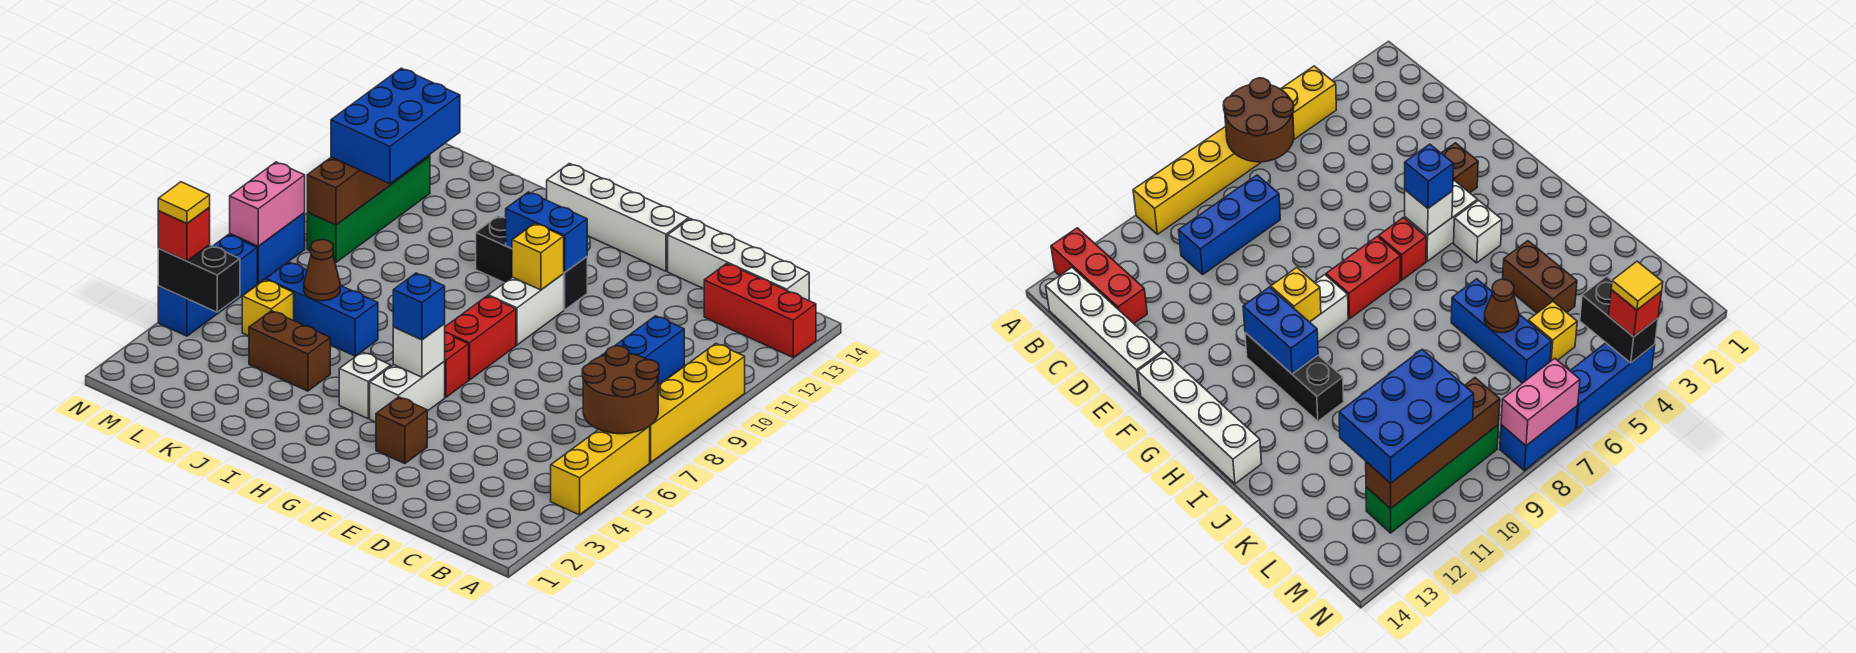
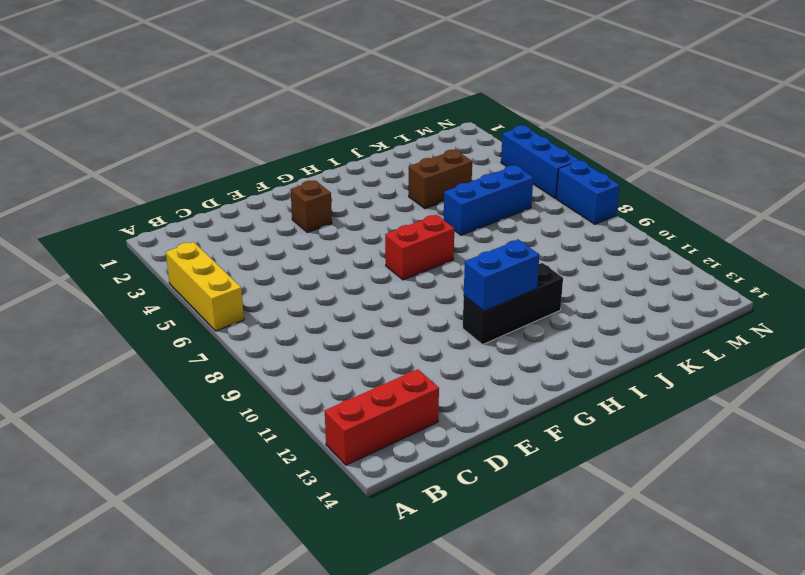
red brick G7:H7 level 1 -> red brick G7:G8 level 1
none -> yellow brick A7:A10 level 1
none -> white brick B14:E14 level 1
none -> blue brick C8:C10 level 1
none -> white brick F14:I14 level 1

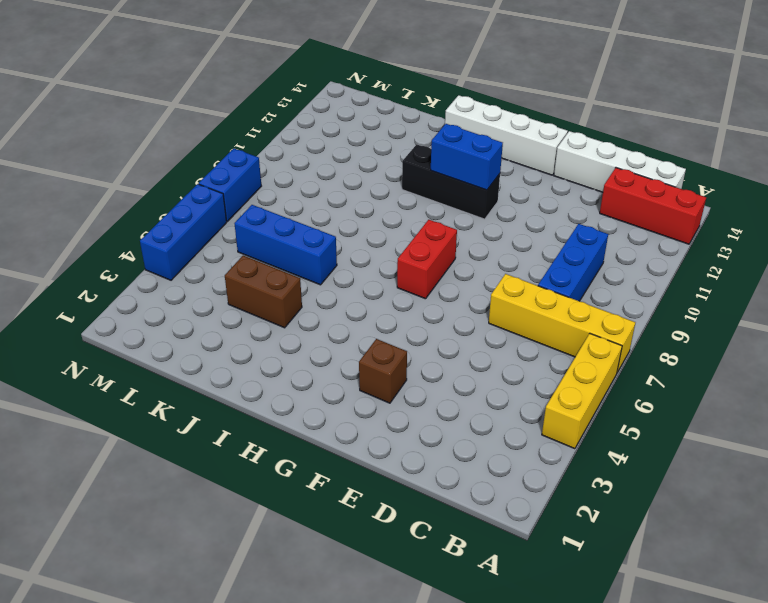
yellow brick A7:D7 level 1 -> yellow brick A7:A10 level 1
none -> white brick G4:G5 level 1
none -> red brick G6 level 1
none -> white brick G9:G10 level 1
none -> white brick H4 level 1

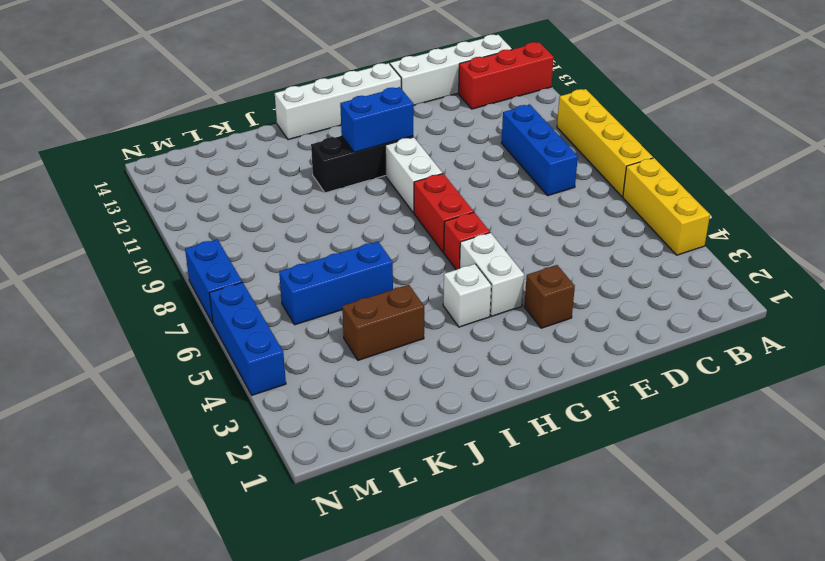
none -> yellow brick L5 level 1
none -> green brick M9:M12 level 1
none -> brown round brick A6:B7 level 2
none -> white brick G5 level 2

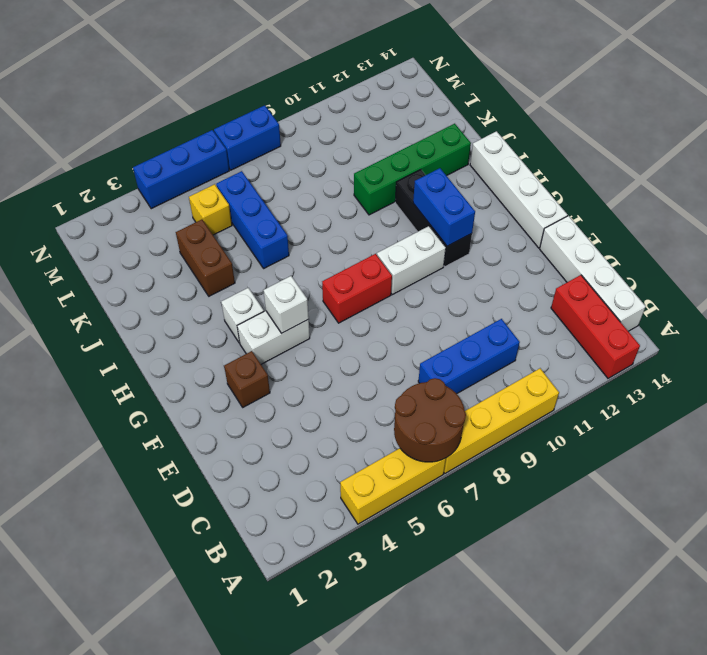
green brick J10:J13 level 1 -> green brick M9:M12 level 1
none -> red brick G6 level 1
none -> yellow brick G10 level 2
none -> brown cone K6 level 2
none -> black brick M4:N4 level 2

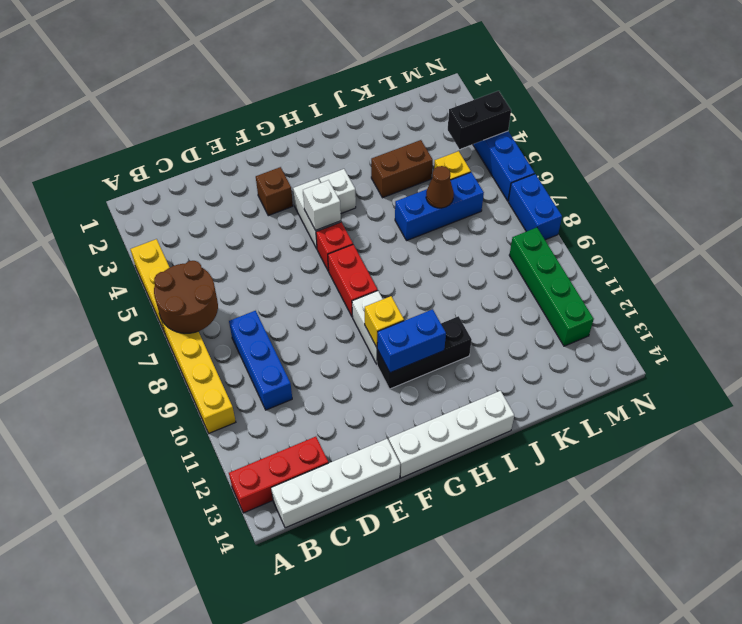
none -> brown brick M9:M12 level 2
none -> pink brick N7:N8 level 2
none -> blue brick G5 level 3
none -> blue brick L10:M12 level 3

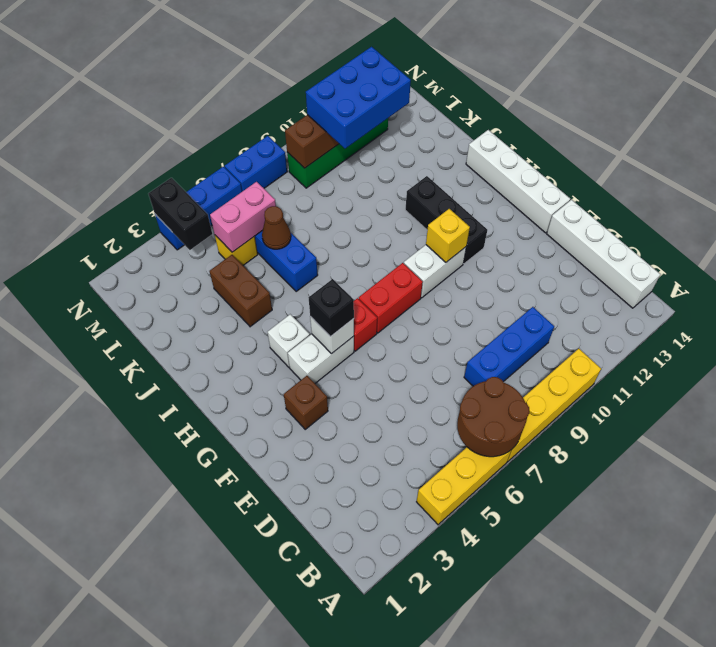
black brick G5 level 3 -> blue brick G5 level 3
pink brick L5:L6 level 2 -> pink brick N7:N8 level 2
none -> red brick A13:C13 level 1
none -> blue brick G11:H11 level 2
none -> red brick N4 level 3
none -> yellow tile N4 level 4

